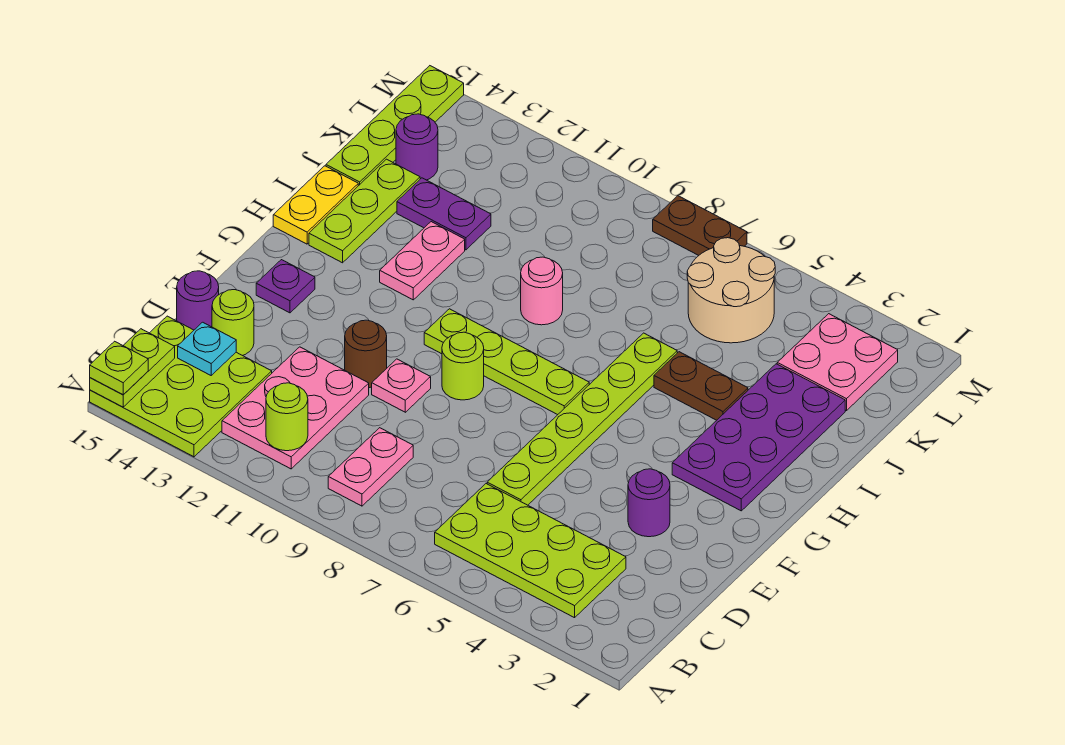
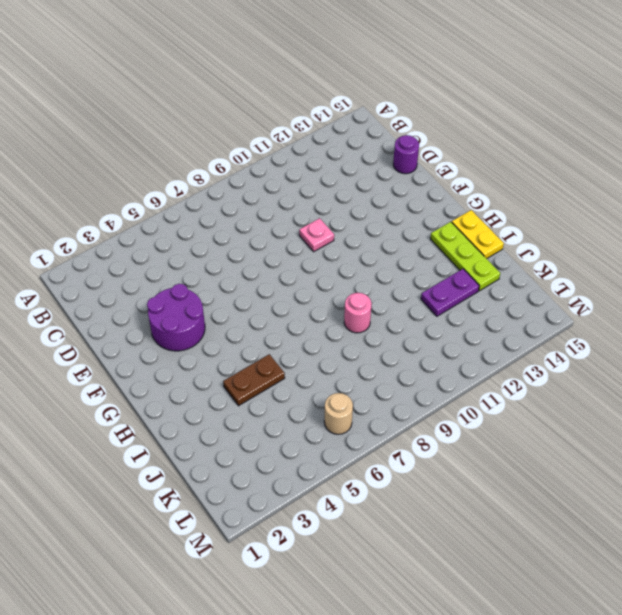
purple round brick E3:F4 level 1 -> purple round brick E3 level 1
tan round brick L6 level 1 -> tan round brick K5:L6 level 1
none -> lime plate A13:C15 level 1
none -> lime plate B3:C6 level 1
none -> pink plate B9:C9 level 1

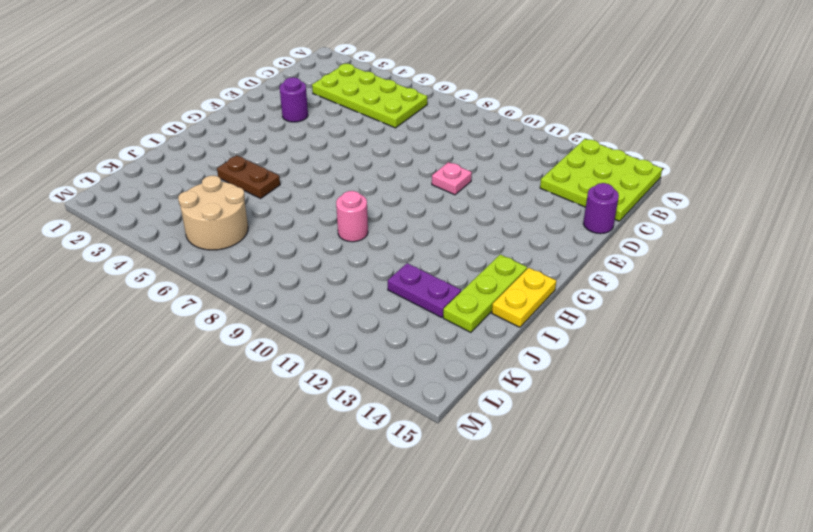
none -> pink plate B9:C9 level 1
none -> pink plate B11:D12 level 1
none -> lime plate D6:I6 level 1

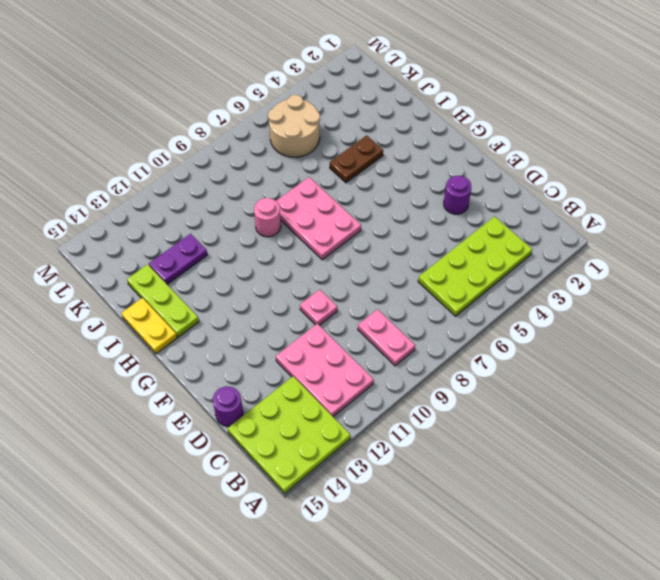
pink plate G7:I8 level 1 -> lime plate G7:G10 level 1
none -> lime plate D6:I6 level 1
none -> lime round brick D14 level 1
none -> brown round brick E11 level 1

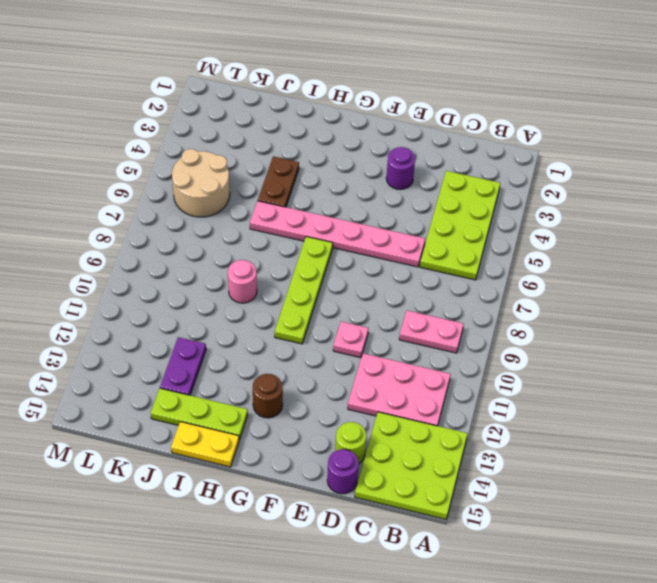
pink plate D6:I6 level 1 -> lime plate D6:I6 level 1
brown round brick G13 level 1 -> brown round brick E11 level 1
none -> lime round brick F9 level 1
none -> purple plate F14 level 1
none -> purple plate G2:J3 level 1

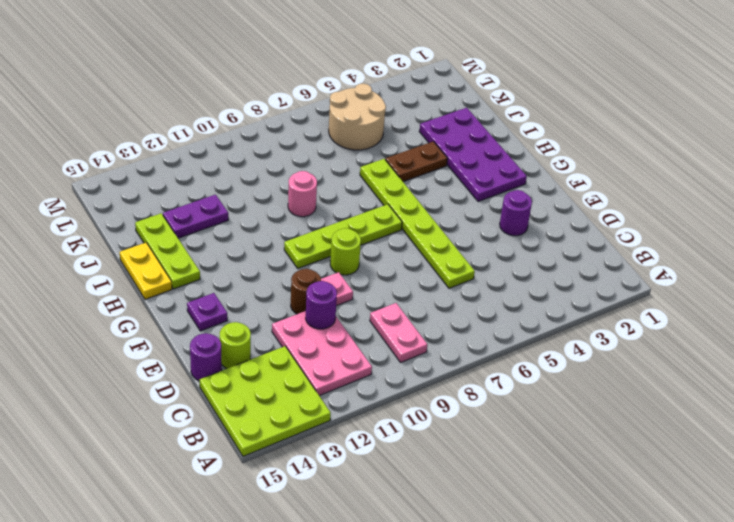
purple round brick D11 level 2 -> purple round brick K14 level 1
none -> lime plate B3:C6 level 1
none -> pink plate H12:I12 level 1
none -> lime plate J15:M15 level 1

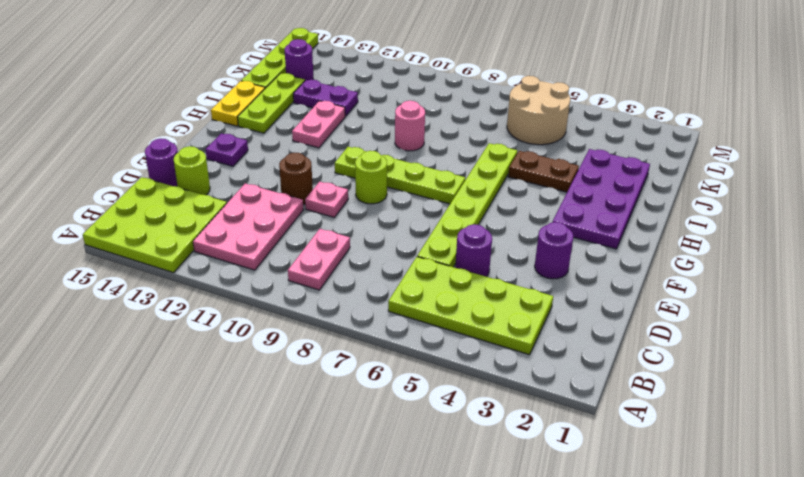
purple round brick D5 level 1 -> none
none -> pink plate K2:L3 level 1
none -> brown plate M7:M8 level 1
none -> lime plate A15:B15 level 2

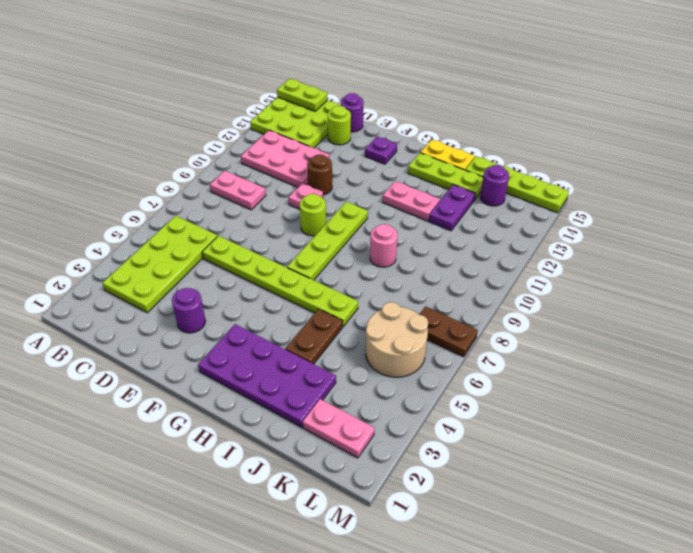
pink plate K2:L2 level 1 -> pink plate K2:L3 level 1
brown plate L7:M7 level 1 -> brown plate M7:M8 level 1
none -> lime round brick B11 level 2
none -> cyan plate C14 level 2
none -> lime plate A15 level 3

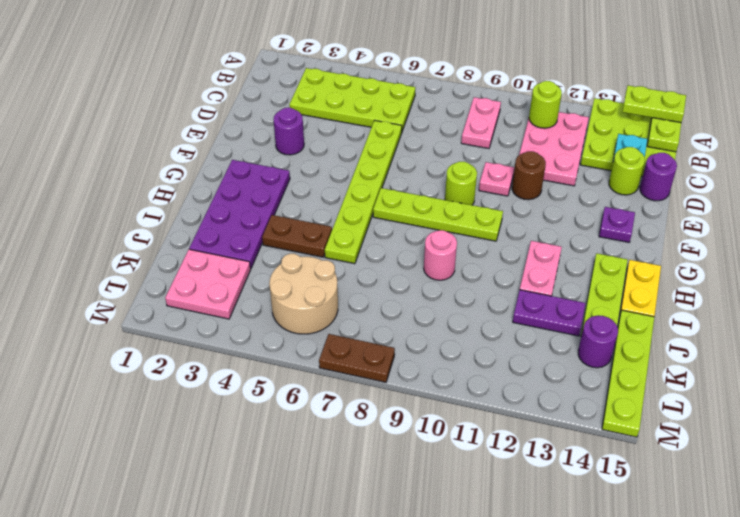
lime plate A14:A15 level 3 -> lime plate A15 level 3

